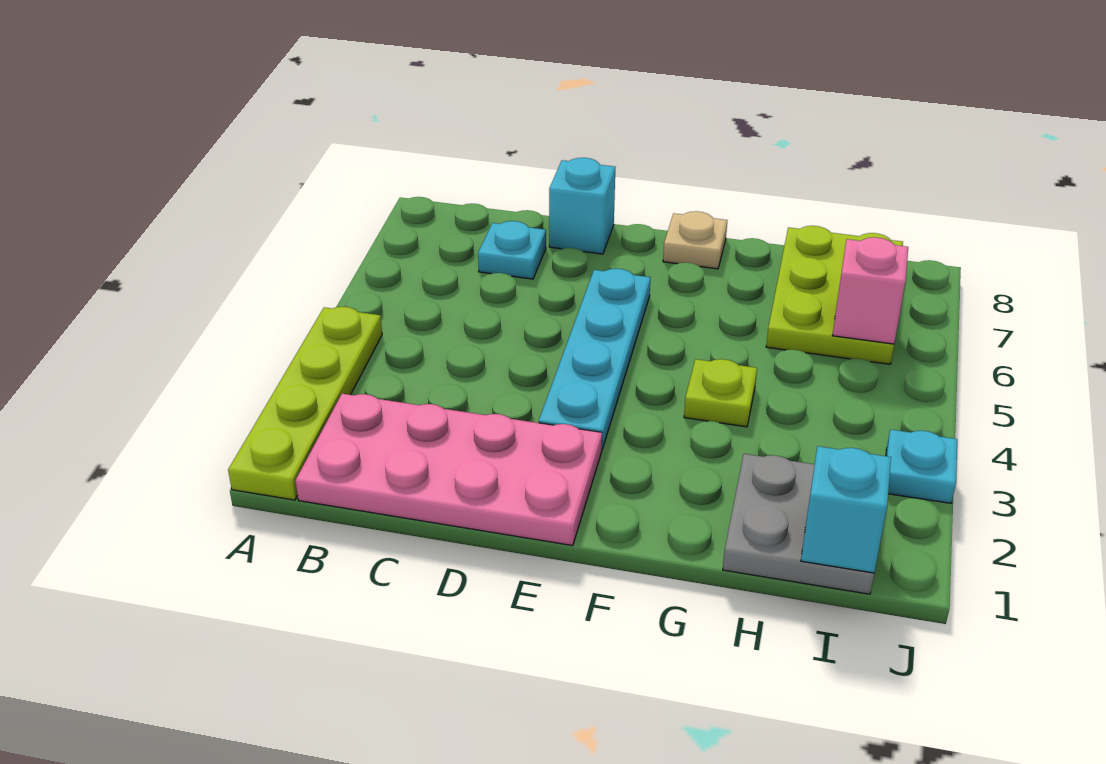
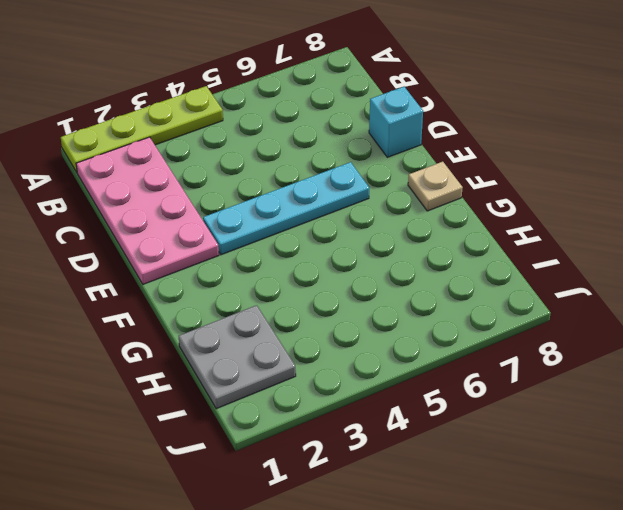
none -> cyan plate C7 level 1
none -> lime plate G4 level 1
none -> lime plate H6:I8 level 1

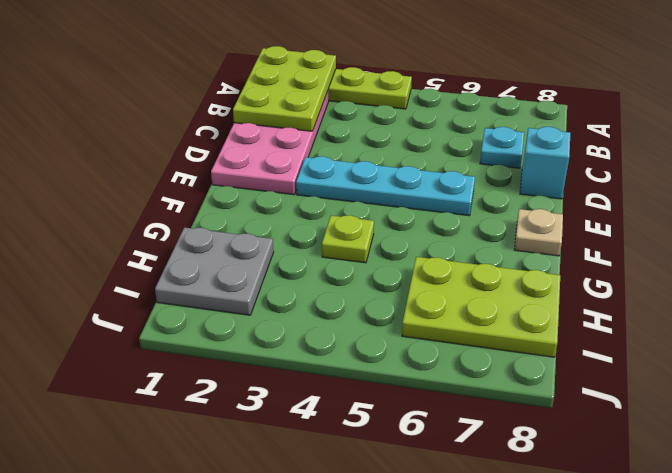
lime plate A1:C2 level 2 -> none
none -> cyan plate J3 level 1
none -> cyan brick I1 level 2
none -> pink brick I6 level 2

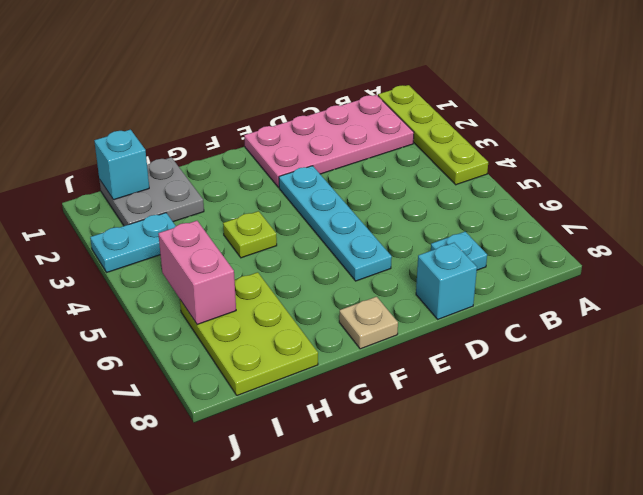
cyan plate I3:J3 level 1 -> cyan plate J3 level 1
pink brick I5:I6 level 2 -> pink brick I6 level 2

